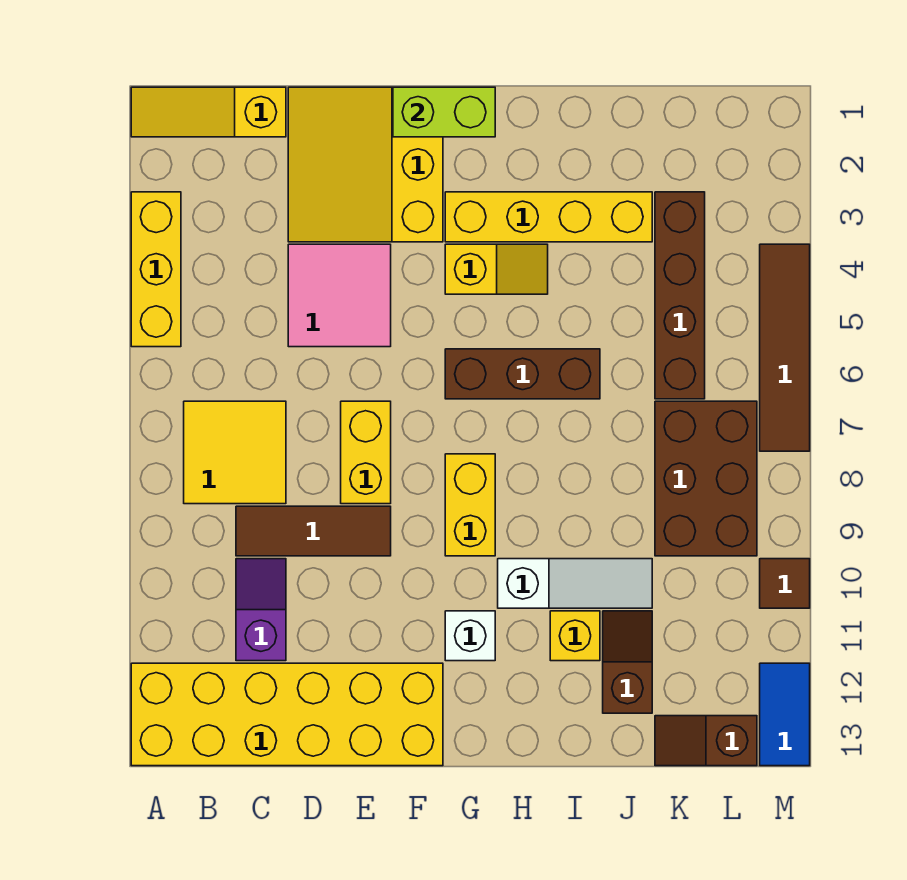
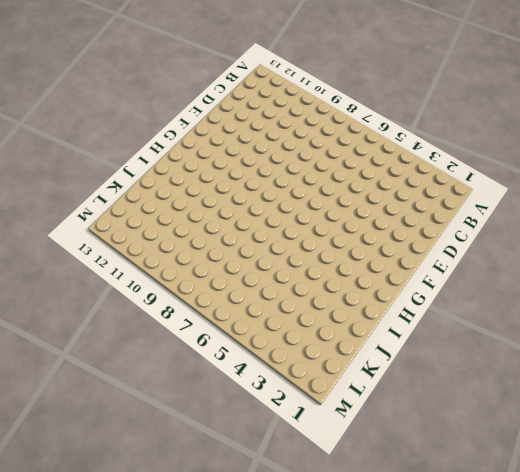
none -> yellow slope A1:C1 level 1 top C
none -> yellow brick A3:A5 level 1
none -> yellow brick A12:F13 level 1

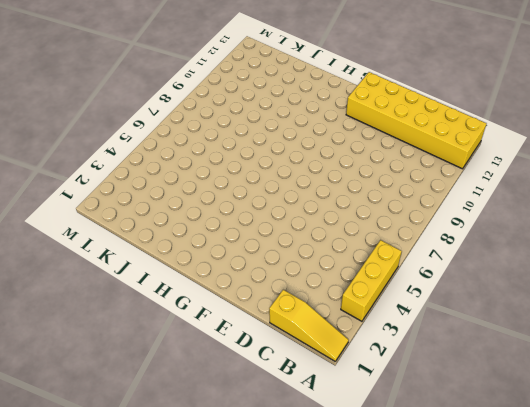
none -> yellow tile B7:C8 level 1
none -> brown tile C9:E9 level 1
none -> purple slope C10:C11 level 1 top 11

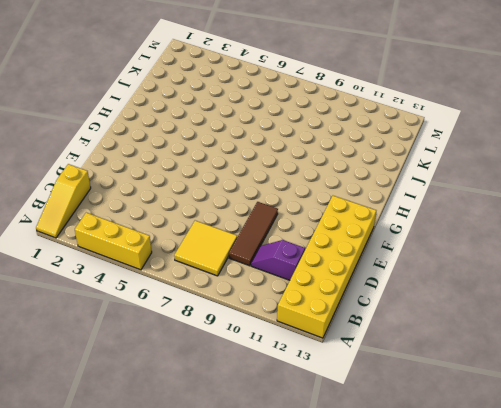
none -> yellow slope D1:F3 level 1 top F
none -> pink tile D4:E5 level 1
none -> yellow brick E7:E8 level 1

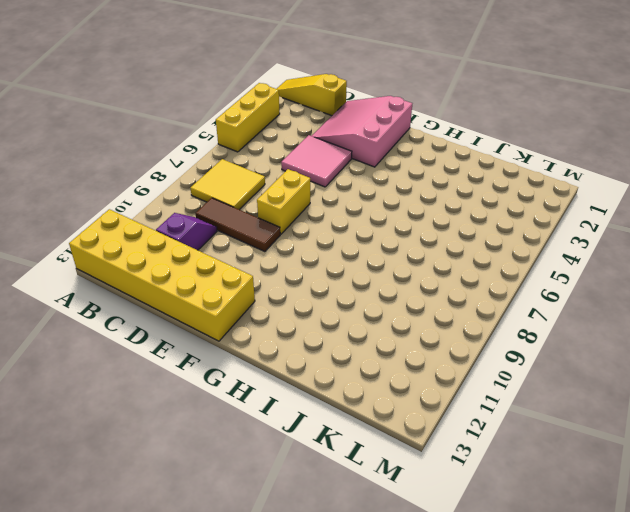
pink slope D1:F3 level 1 top F -> yellow slope D1:F3 level 1 top F
none -> yellow brick G3:J3 level 1
none -> yellow slope G4:H4 level 1 top G
none -> brown brick G6:I6 level 1

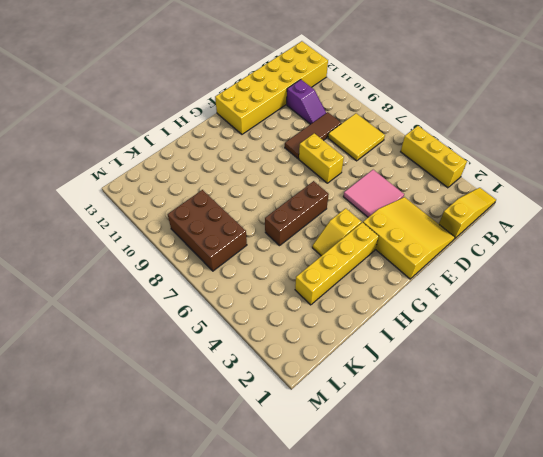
none -> yellow brick G8:G9 level 1
none -> white brick G11 level 1
none -> white slope H10:J10 level 1 top H

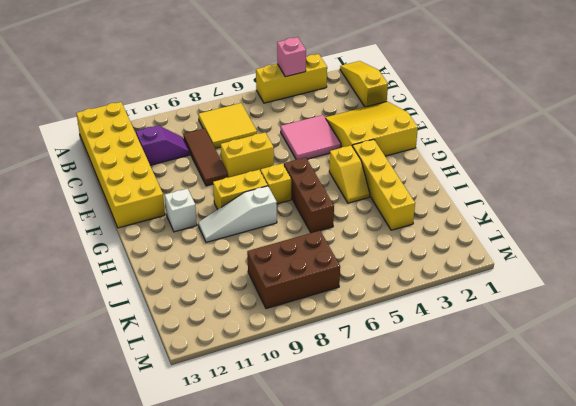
pink brick A4 level 2 -> none
yellow brick G7 level 1 -> yellow brick I11 level 1
white slope H8:H10 level 1 top 8 -> white slope H10:J10 level 1 top H
none -> brown slope J11:J12 level 1 top 12
none -> brown brick K3:K6 level 1
none -> brown slope K13:L13 level 1 top L

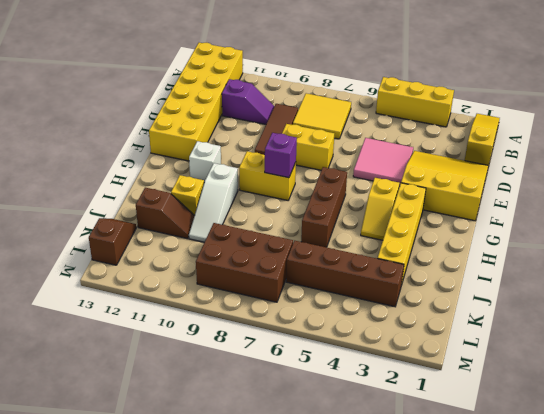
purple brick G8 level 2 -> none
none -> brown tile M4:M7 level 1
none -> brown tile M10 level 1
none -> blue tile M12:M13 level 1

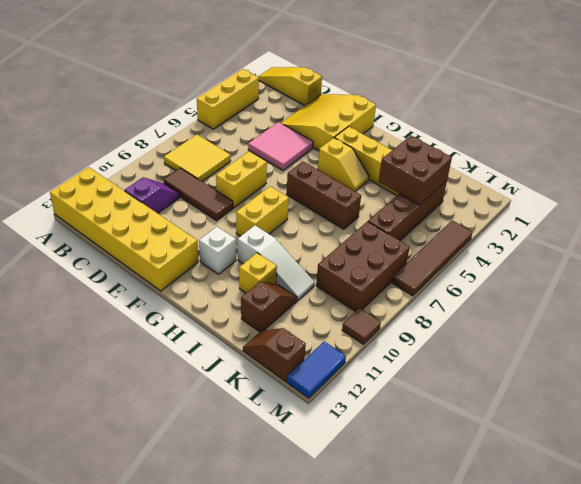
brown brick J3:K4 level 2 -> none
none -> lime brick F1:G1 level 2

